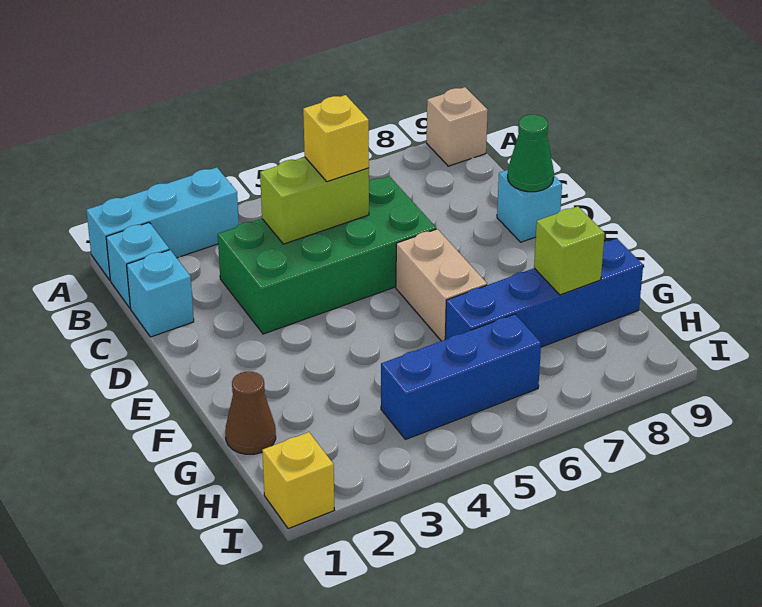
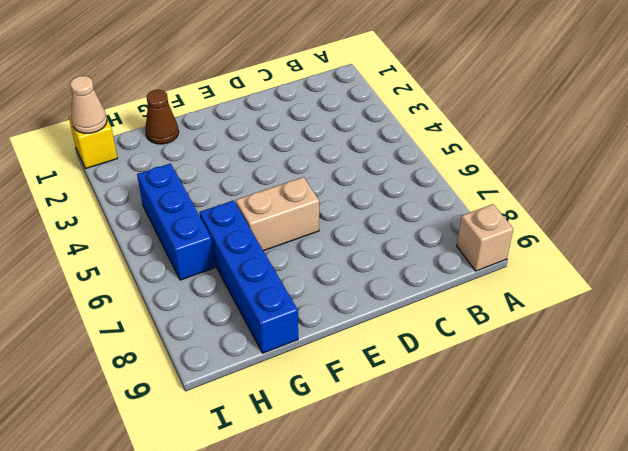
tan cone I1 level 2 -> none
none -> cyan brick A1:A3 level 1
none -> cyan brick B1 level 1
none -> cyan brick C1 level 1

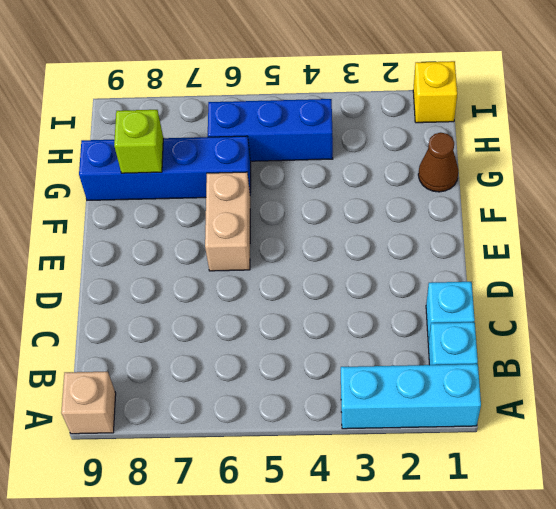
none -> green brick C3:D6 level 1
none -> cyan brick D9 level 1
none -> lime brick C4:C5 level 2

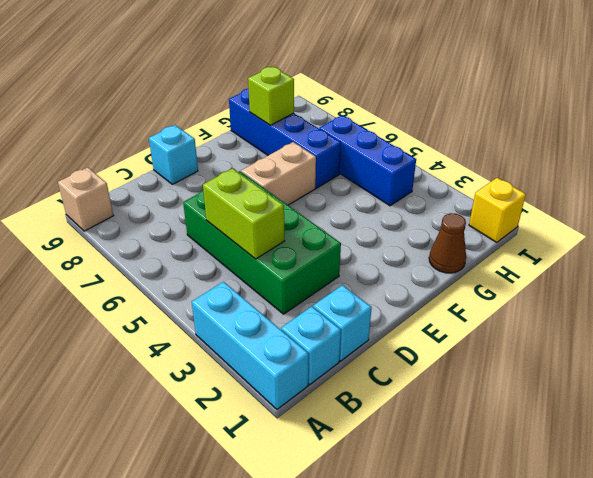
none -> green cone D9 level 2
none -> yellow brick C5 level 3

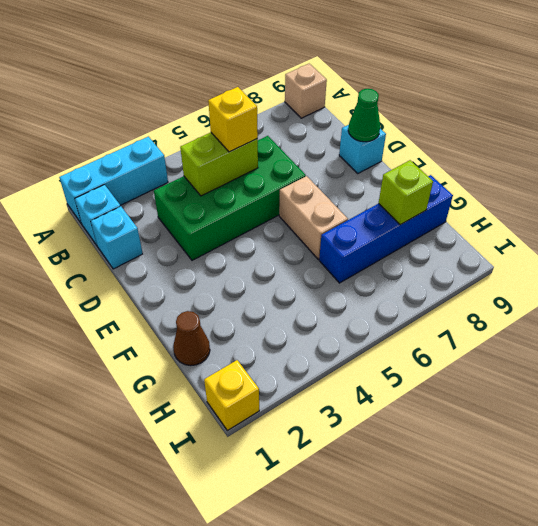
none -> blue brick H4:H6 level 1

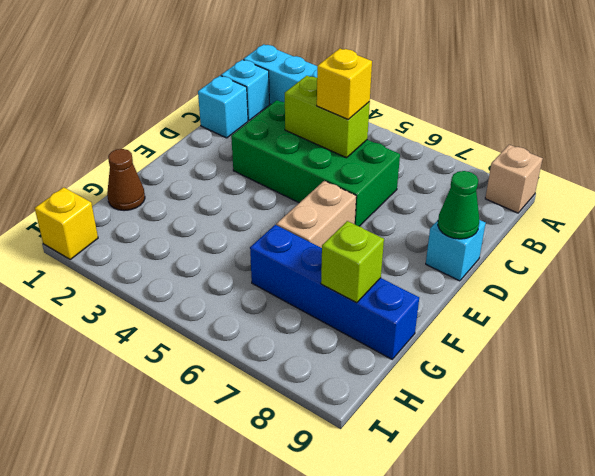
none -> blue brick H4:H6 level 1

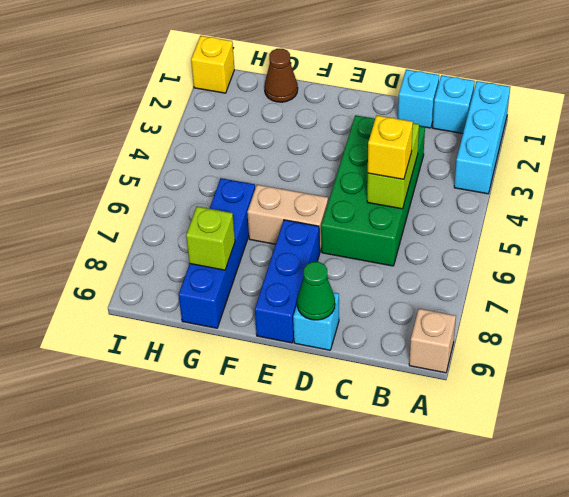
blue brick E7:E9 level 1 -> blue brick H4:H6 level 1

